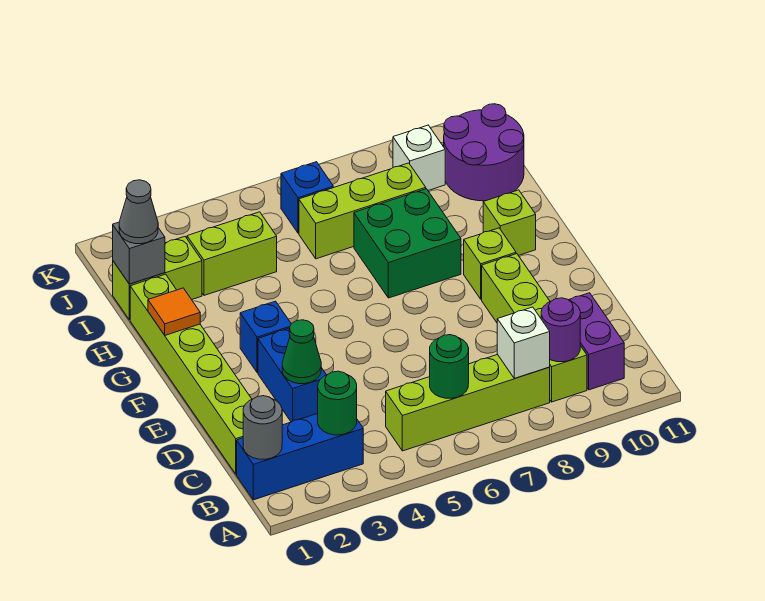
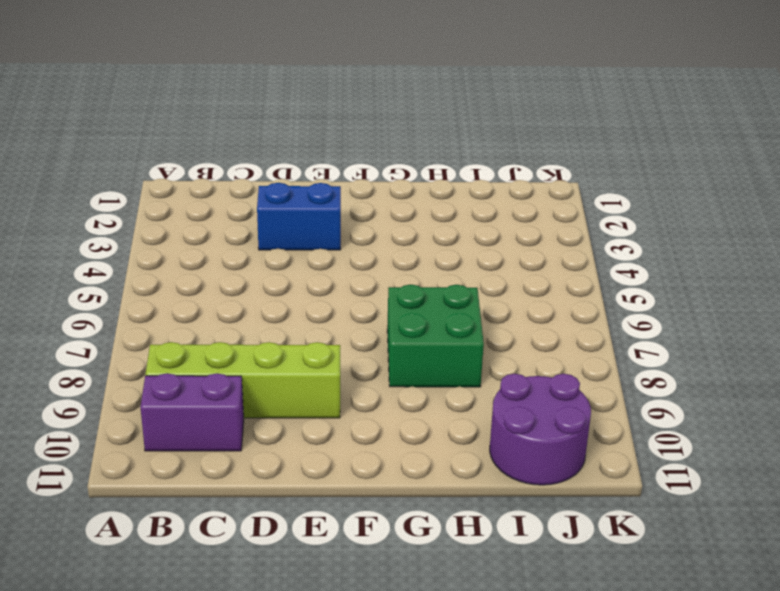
none -> blue brick B1:B3 level 1
none -> lime brick B5:B8 level 1
none -> lime brick C1:H1 level 1

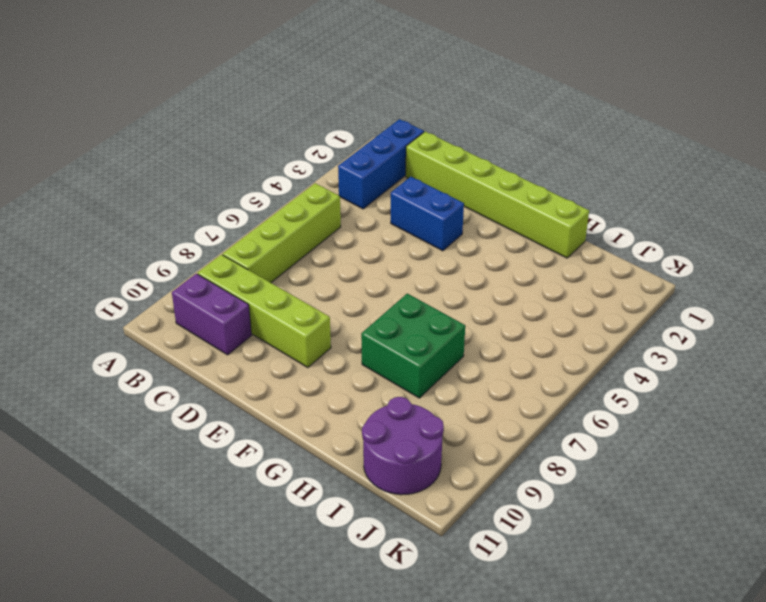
none -> blue brick F3 level 1
none -> lime brick F9 level 1
none -> lime brick G10 level 1

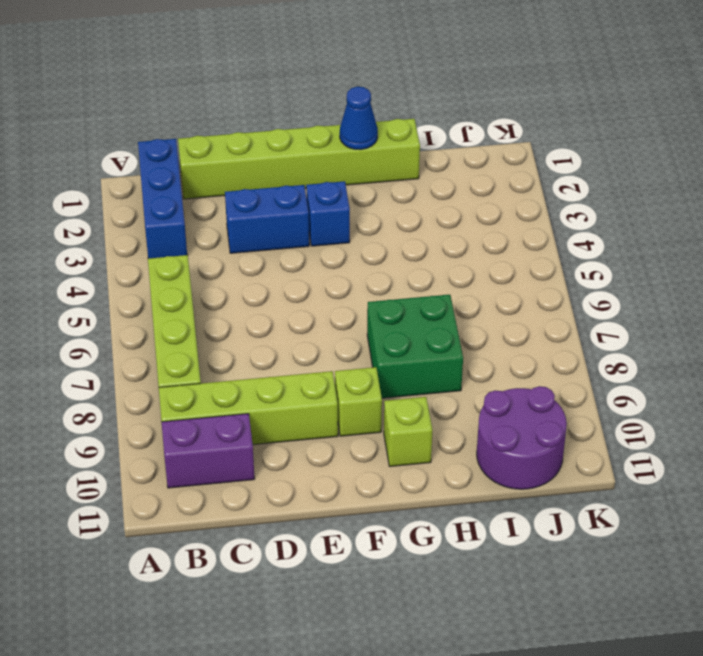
blue cone G1 level 2 -> orange tile G1 level 2
none -> lime brick I1:I2 level 1
none -> lime brick I3:I4 level 1
none -> lime brick I6:I8 level 1

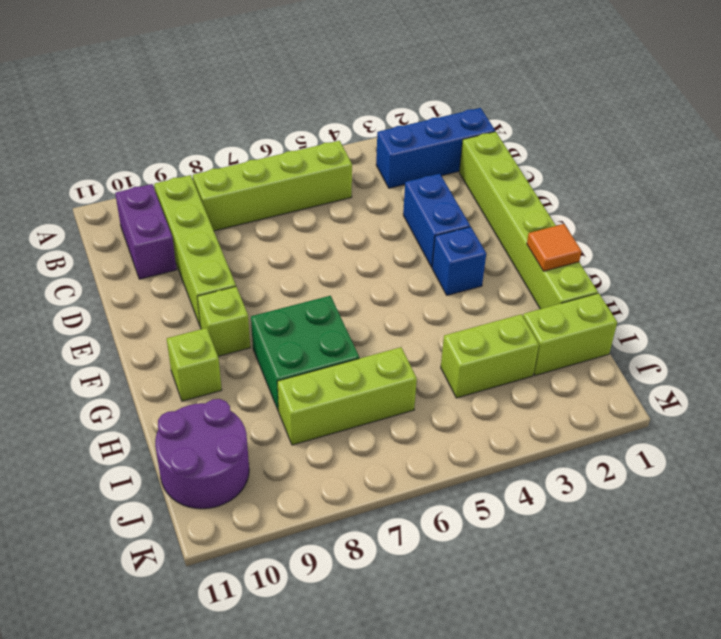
none -> blue brick J6 level 1
none -> white brick J9 level 1
none -> grey round brick B1 level 2

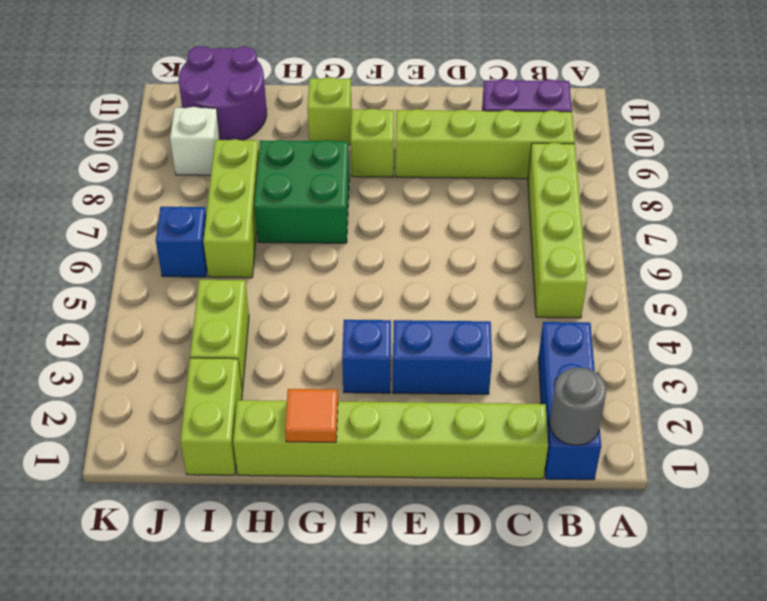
none -> green round brick B3 level 2
none -> green round brick B6 level 2
none -> white brick B8 level 2

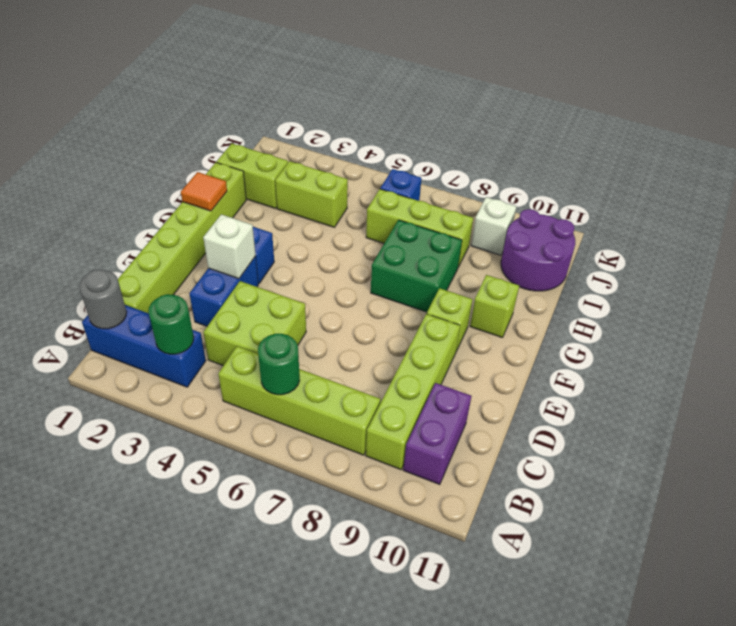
lime brick C4:D5 level 1 -> none
white brick E3 level 2 -> white brick B8 level 2
none -> purple round brick B9 level 2
none -> green cone D3 level 2
none -> grey brick I1 level 2

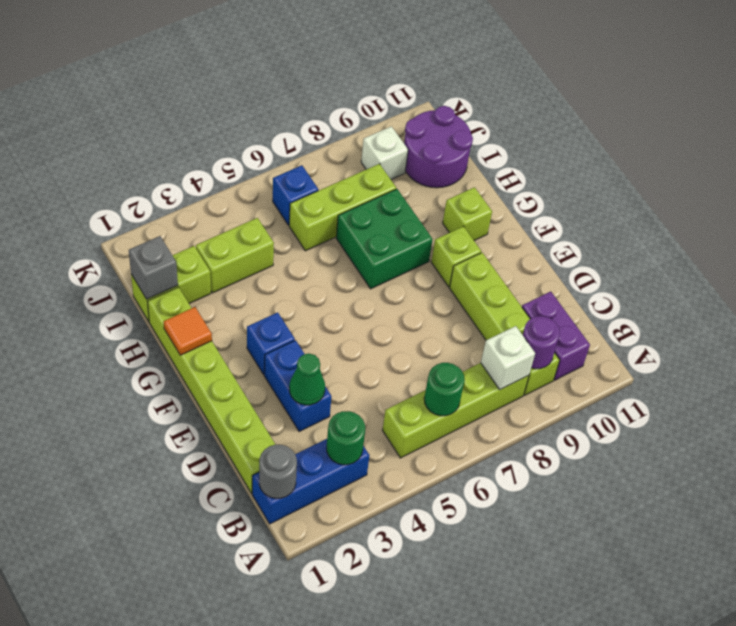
none -> grey cone I1 level 3

